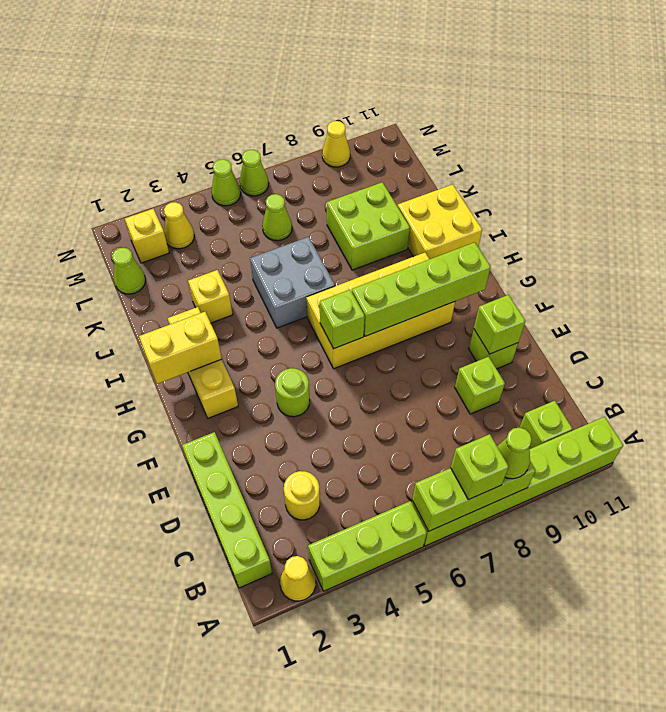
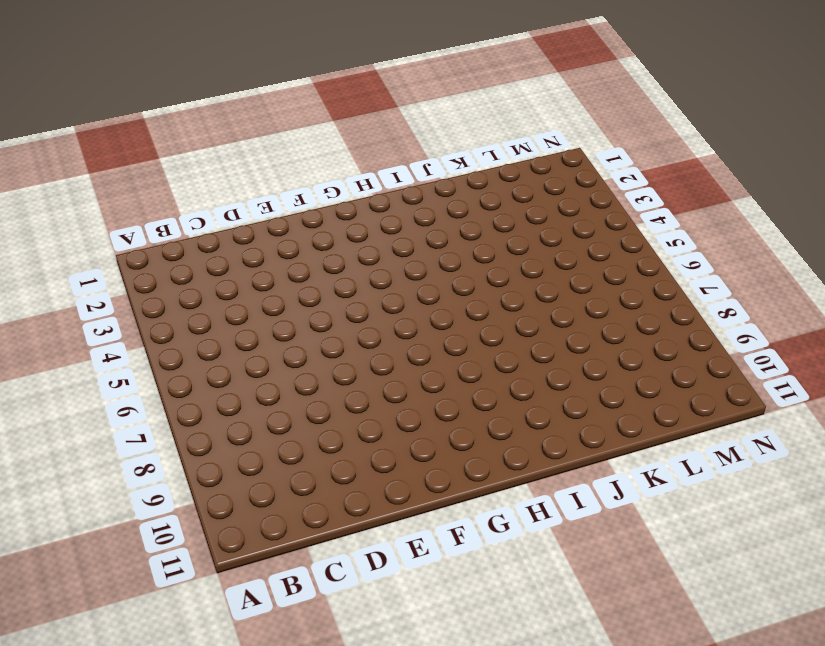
none -> yellow cone A2 level 1
none -> lime brick A3:A5 level 1
none -> lime brick A6:A11 level 1

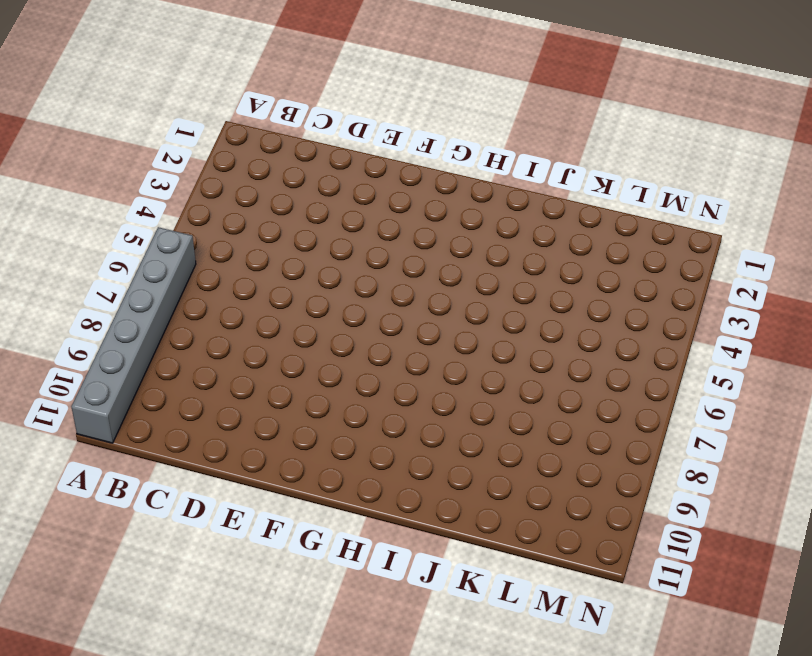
grey brick A6:A11 level 1 -> lime brick A6:A11 level 1
none -> yellow cone A2 level 1
none -> lime brick A3:A5 level 1
none -> lime brick B1:E1 level 1

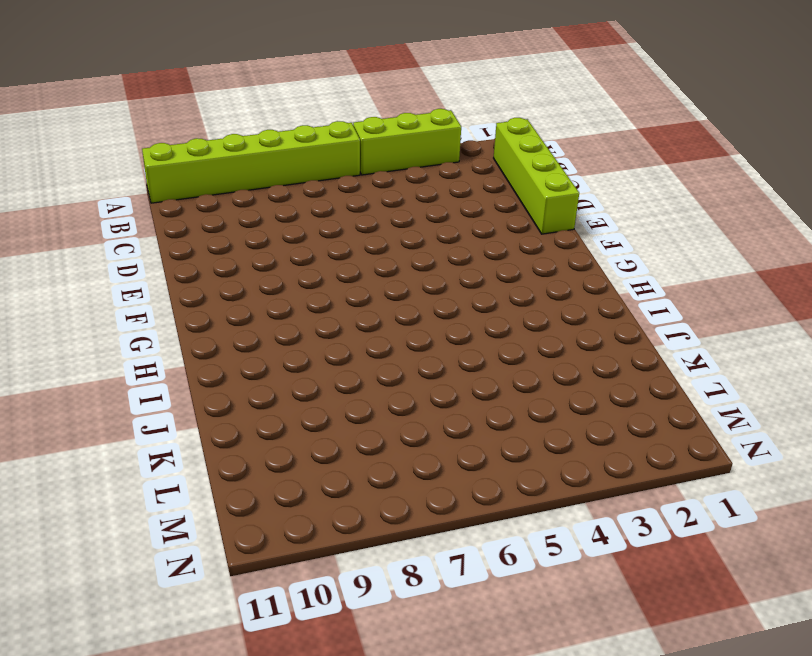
none -> yellow cone A2 level 1
none -> lime brick B10 level 1
none -> yellow round brick C3 level 1

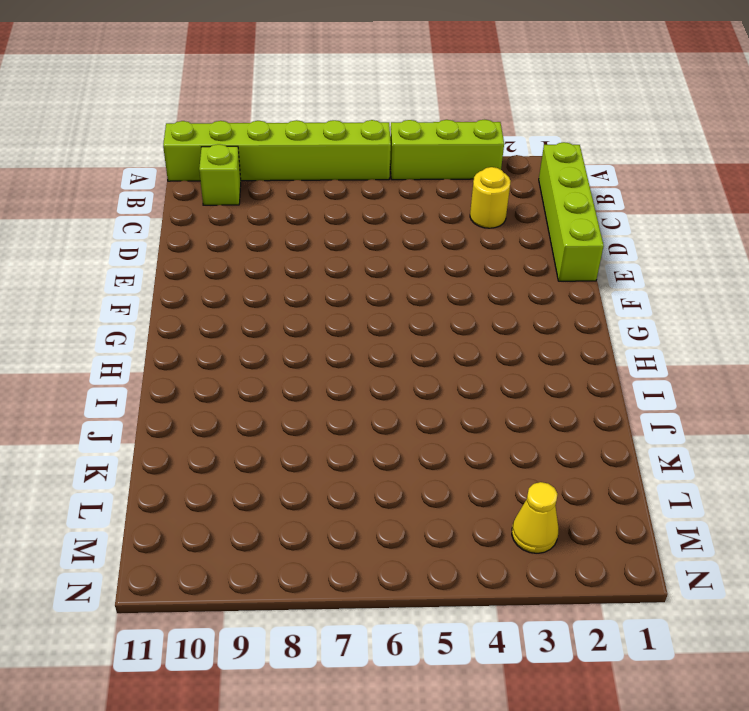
none -> yellow cone A2 level 1
none -> lime brick D9 level 1
none -> lime brick E10 level 1

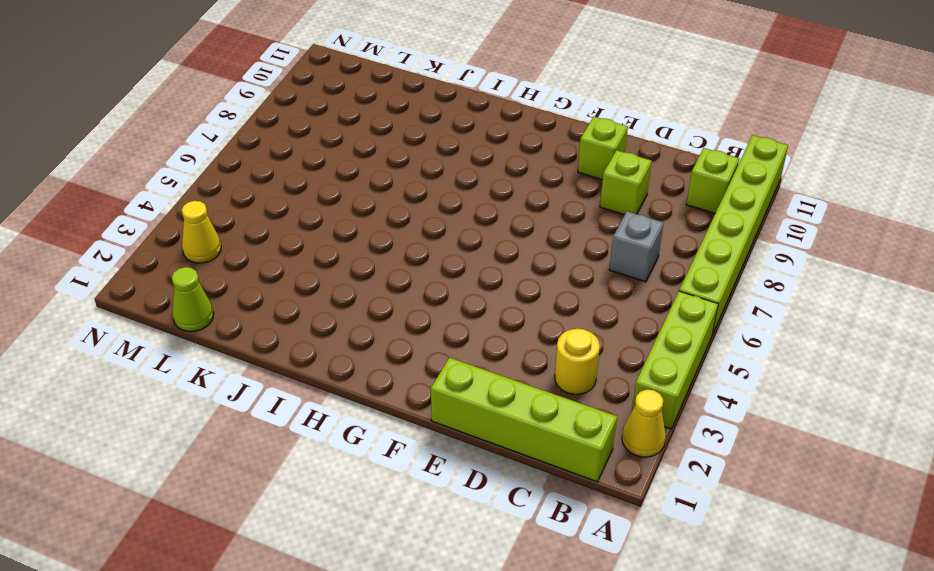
grey brick C7 level 1 -> none
none -> lime round brick F4 level 1
none -> yellow brick G2:I2 level 1
none -> yellow brick G6:H9 level 1

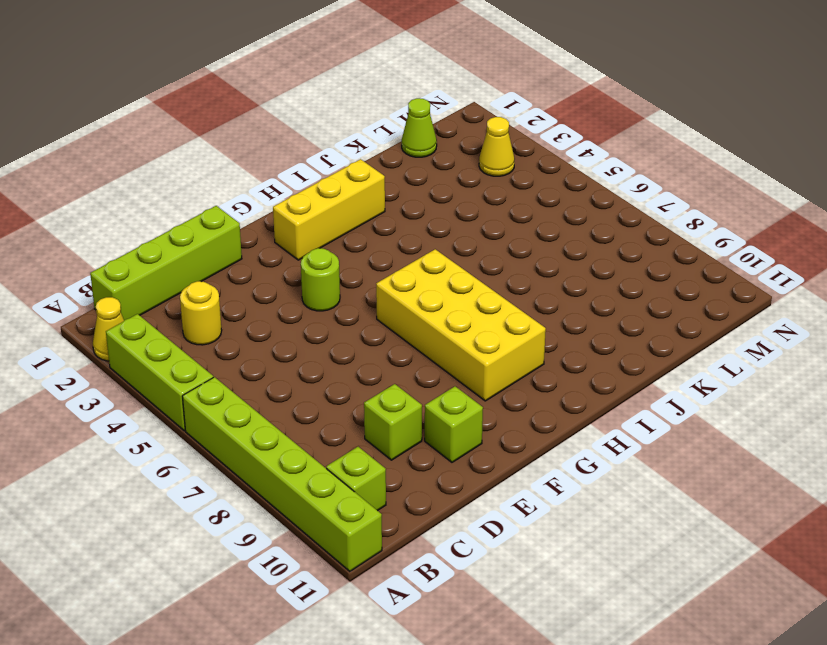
none -> grey brick I5:J6 level 1
none -> yellow brick I10:J11 level 1
none -> yellow brick J3 level 1

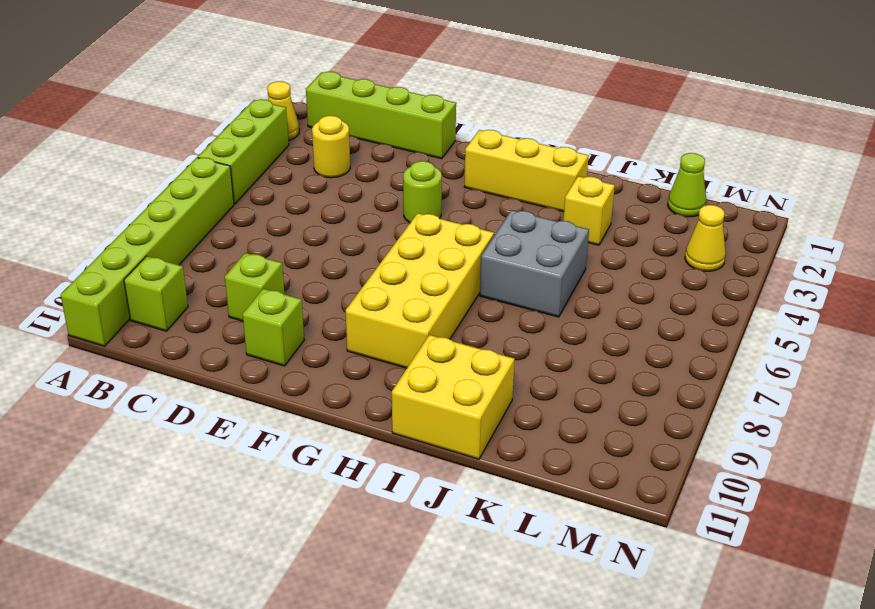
none -> lime brick J8:K9 level 1
none -> lime cone L6 level 1
none -> yellow brick M2 level 1

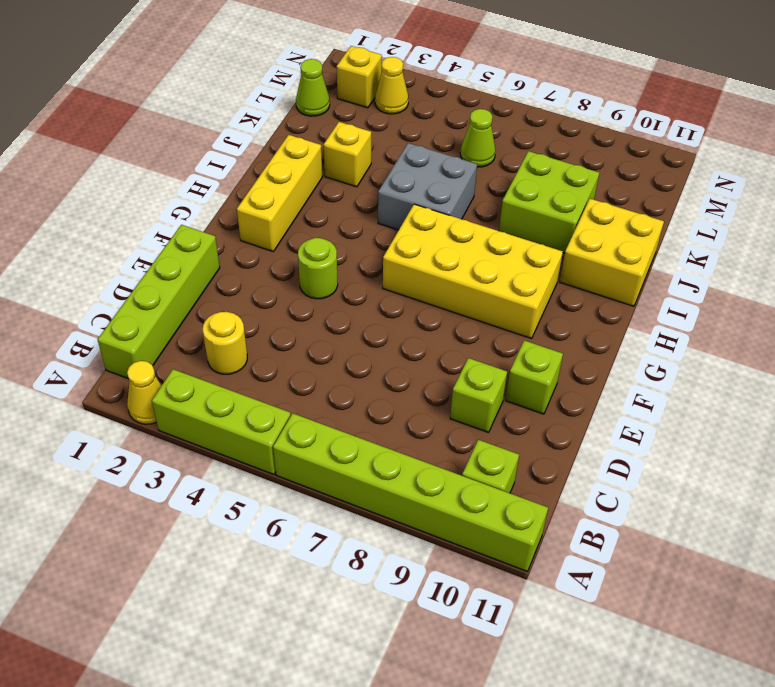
none -> lime cone N5 level 1
none -> lime cone N6 level 1
none -> yellow cone N9 level 1

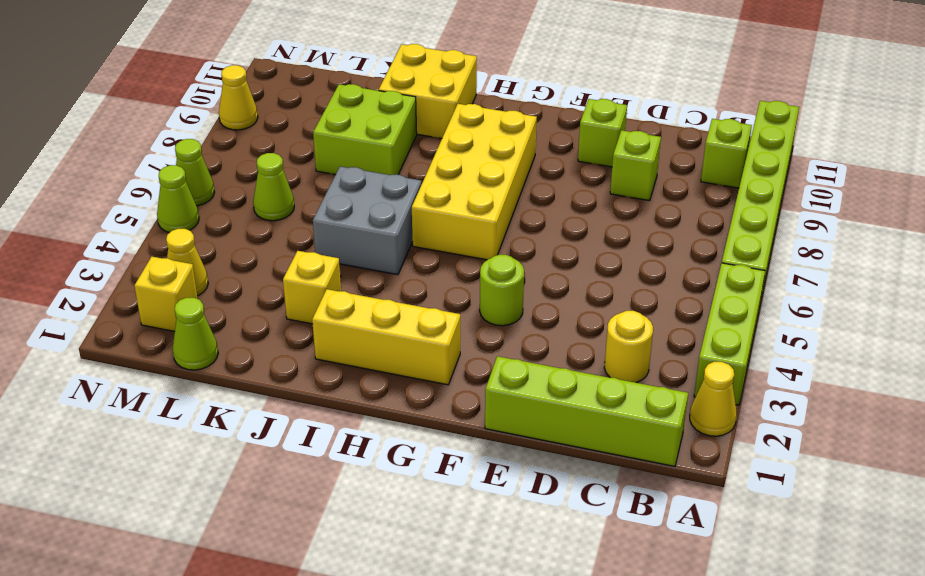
none -> lime brick A6:A8 level 2
none -> lime brick E10 level 2
none -> lime brick G6 level 2

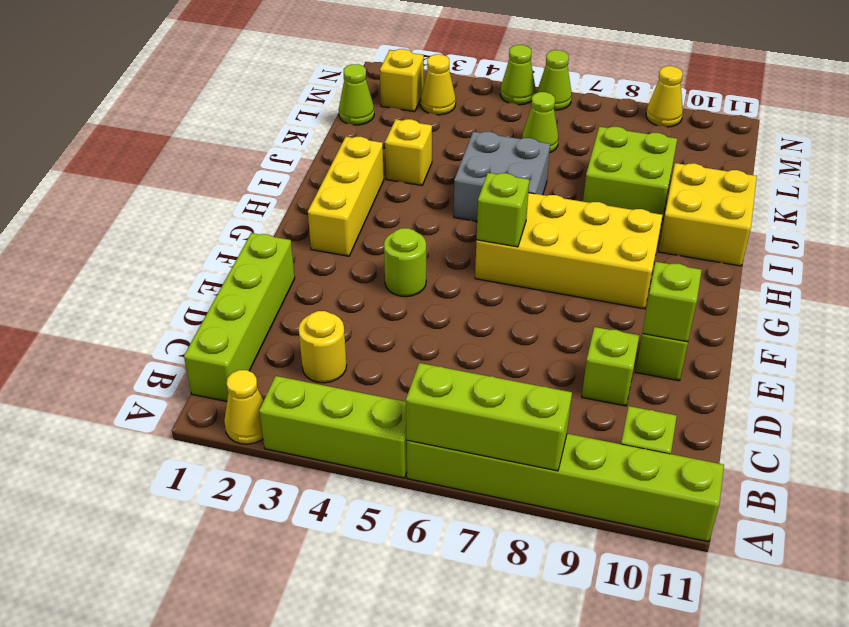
none -> lime brick G7:G10 level 2
none -> yellow brick H1:H2 level 2
none -> lime brick A7 level 3

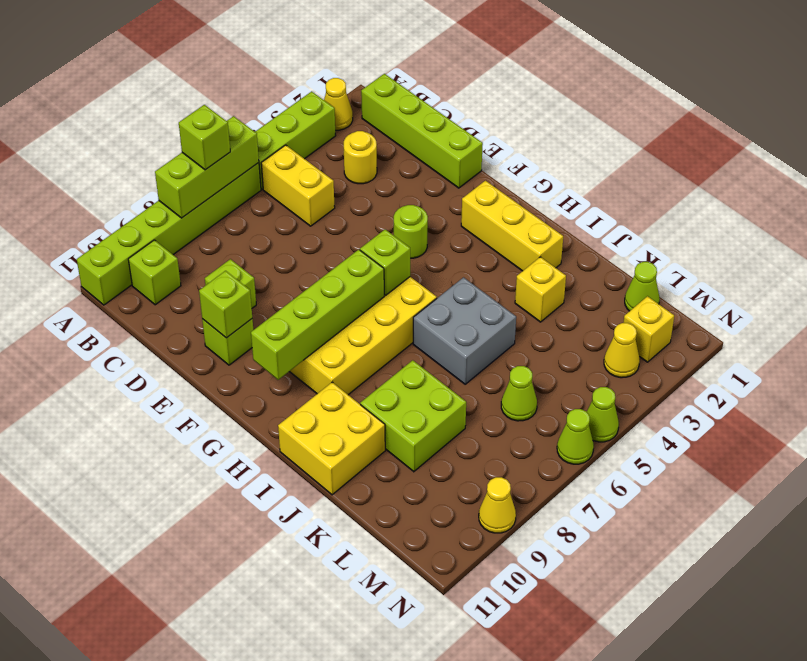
yellow brick B5:C5 level 1 -> yellow brick H1:H2 level 2
none -> lime cone A8 level 3

